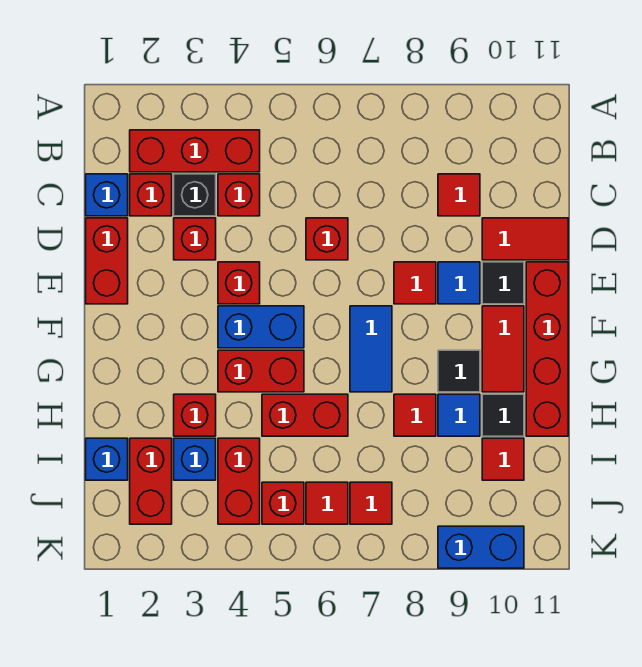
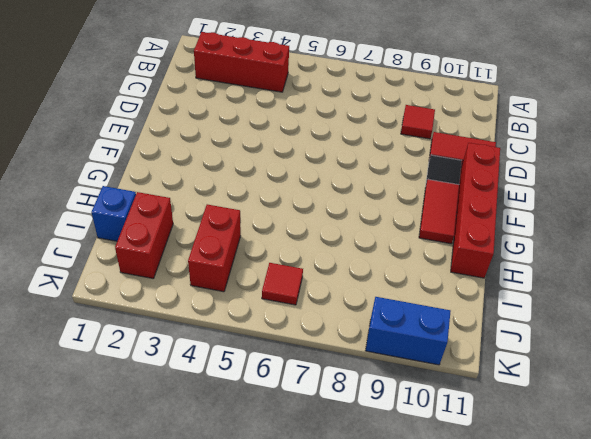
none -> blue brick C1 level 1
none -> red brick C2 level 1
none -> black brick C3 level 1
none -> red brick C4 level 1

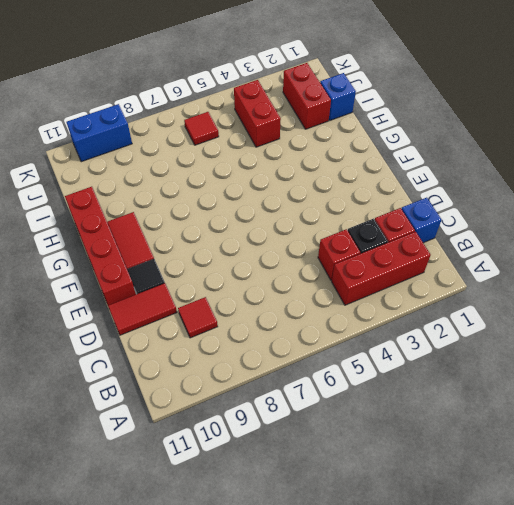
none -> red brick D1:E1 level 1
none -> red brick D3 level 1
none -> red brick D6 level 1
none -> red brick E4 level 1

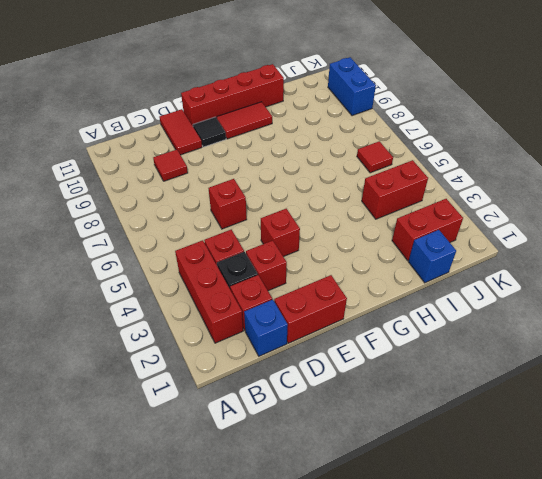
none -> red tile E8 level 1
none -> blue tile E9 level 1
none -> blue brick F4:F5 level 1
none -> blue tile F7:G7 level 1

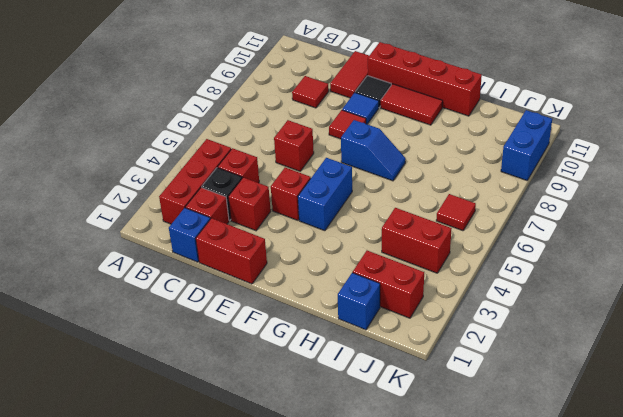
blue slope F7:G7 level 1 top F -> blue tile F7:G7 level 1
none -> red brick G4:G5 level 1
none -> black tile G9 level 1
none -> red brick H3 level 1
none -> red brick H5:H6 level 1

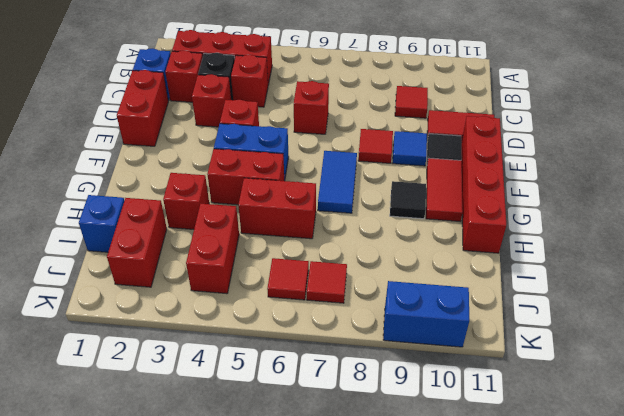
none -> red tile H8 level 1
none -> blue tile H9 level 1
none -> black tile H10 level 1
none -> blue brick I3 level 1

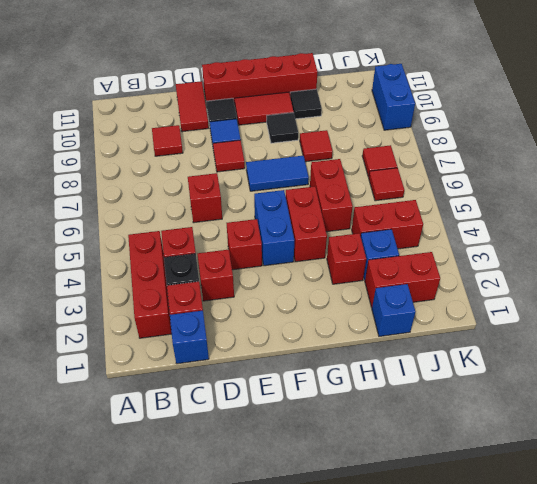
none -> red brick D1:E1 level 1
none -> blue tile H9 level 1
none -> red tile I10 level 1
none -> red brick J5 level 1

